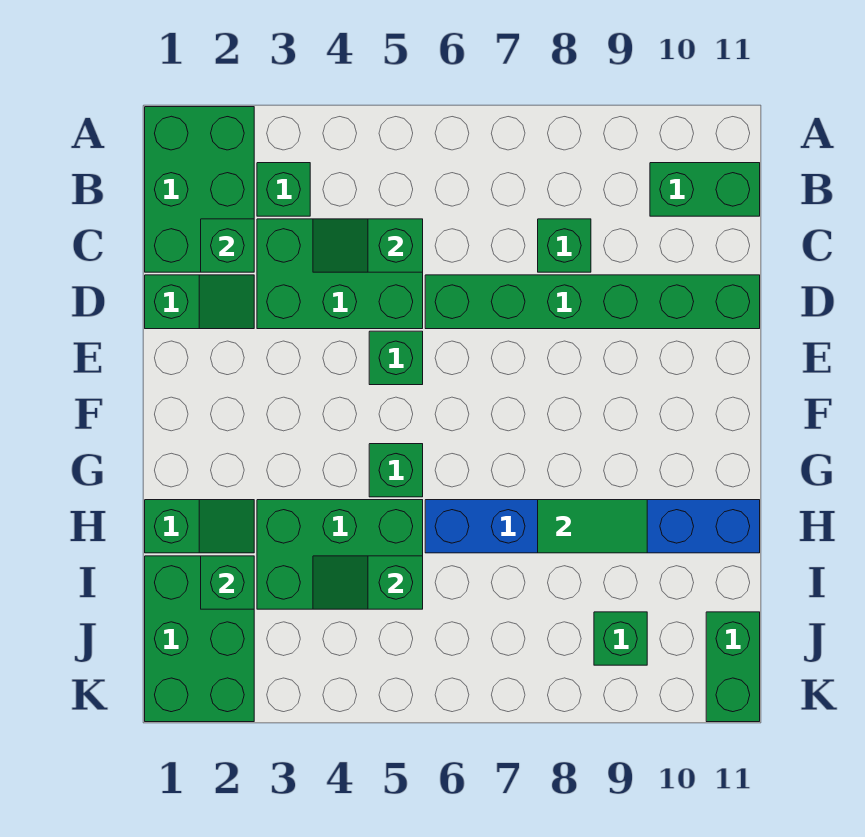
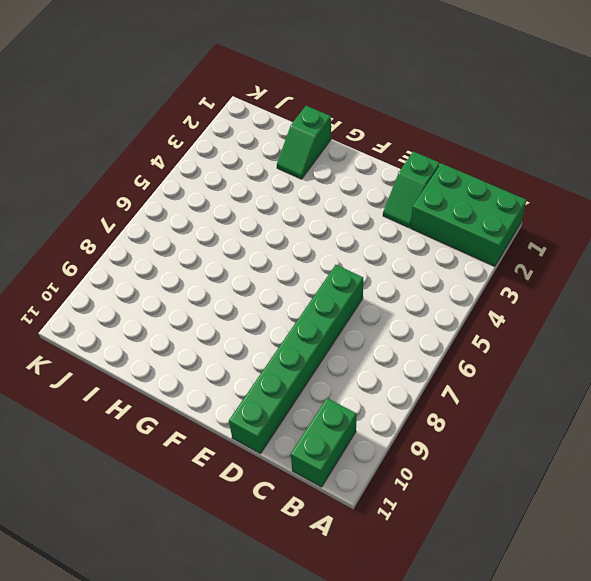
none -> green brick B3 level 1
none -> green brick C3:D5 level 1
none -> green brick C8 level 1

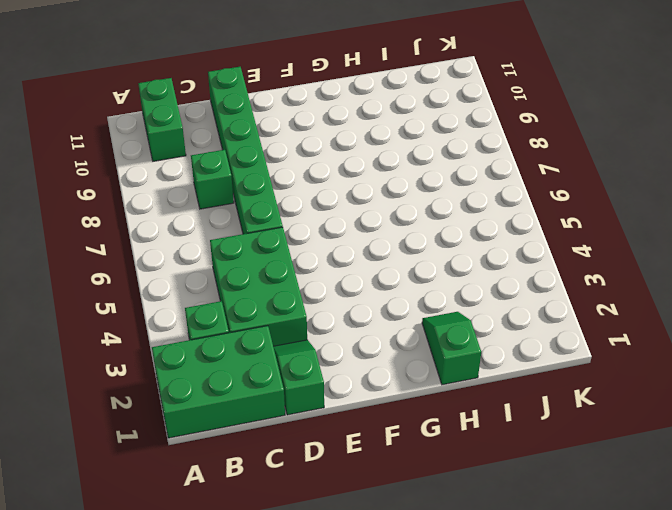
none -> green brick E5 level 1
none -> green brick G5 level 1
none -> green brick H3:I5 level 1

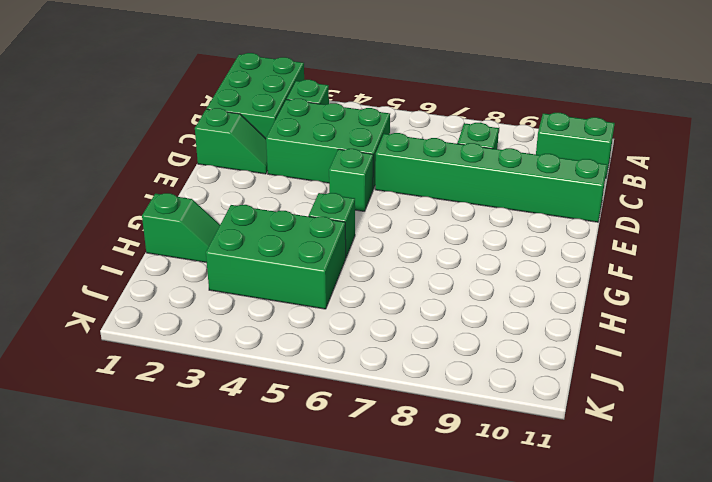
none -> blue brick H6:H11 level 1
none -> green brick I1:K2 level 1
none -> green brick J9 level 1

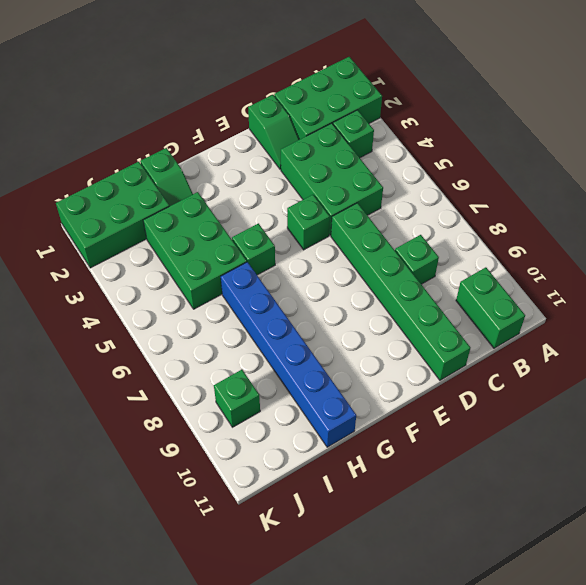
none -> green brick J11:K11 level 1
none -> green brick C2 level 2
none -> green slope C4:C5 level 2 top 5

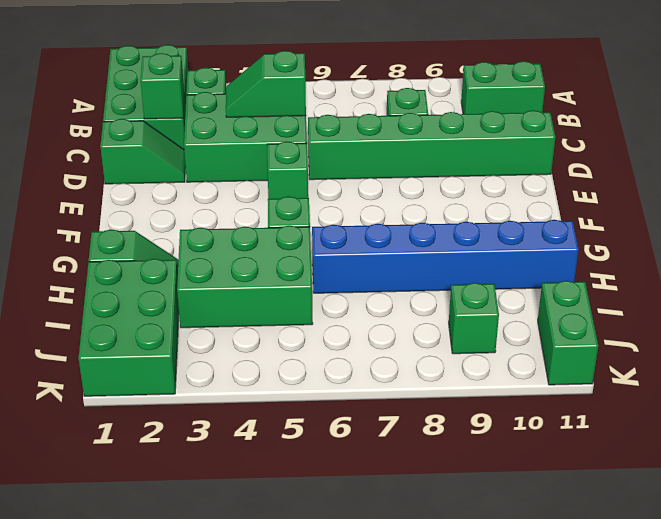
none -> green tile H8:H9 level 2
none -> green brick I2 level 2
none -> green slope I4:I5 level 2 top 5

